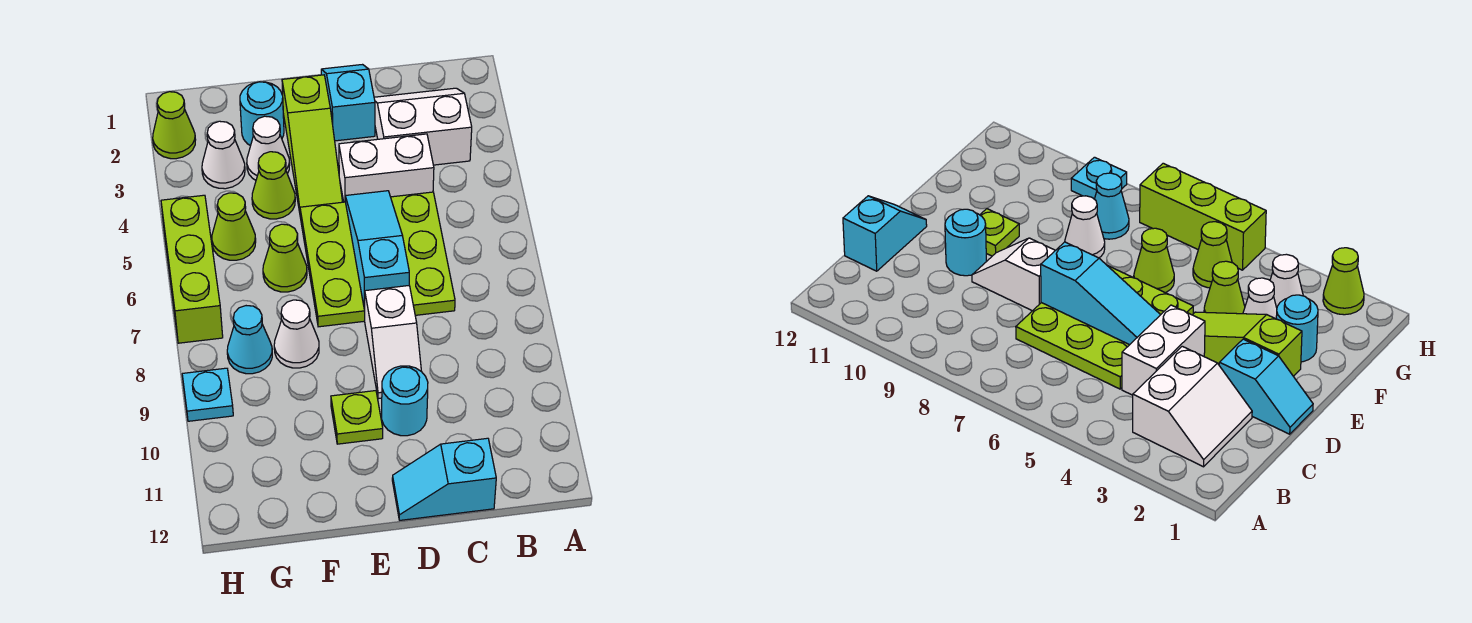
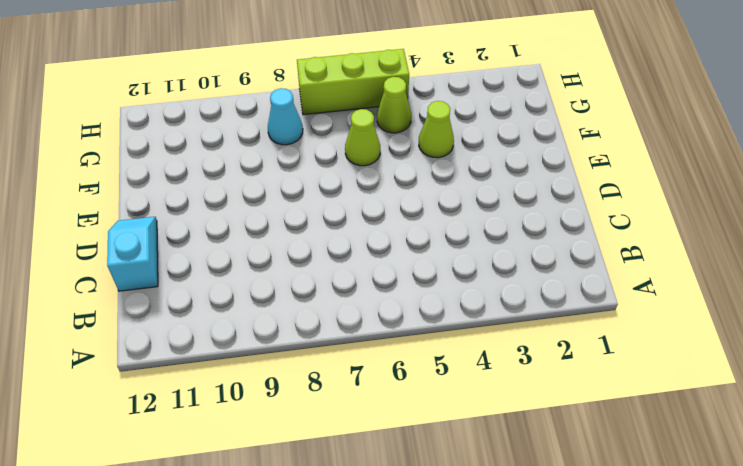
none -> white slope B2:C3 level 1 top 3
none -> white brick C4:D4 level 1
none -> lime plate C5:E7 level 1

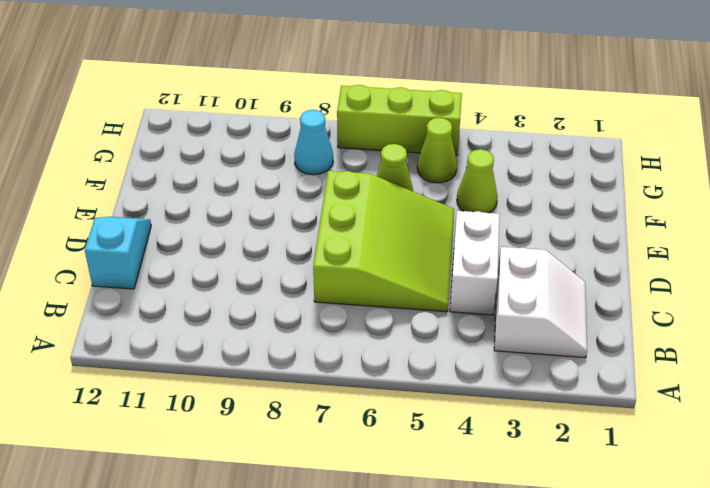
lime slope C5:E7 level 1 top 7 -> lime plate C5:E7 level 1
none -> cyan slope D1:D2 level 1 top 2
none -> white slope D8:D9 level 1 top 8
none -> cyan round brick D10 level 1

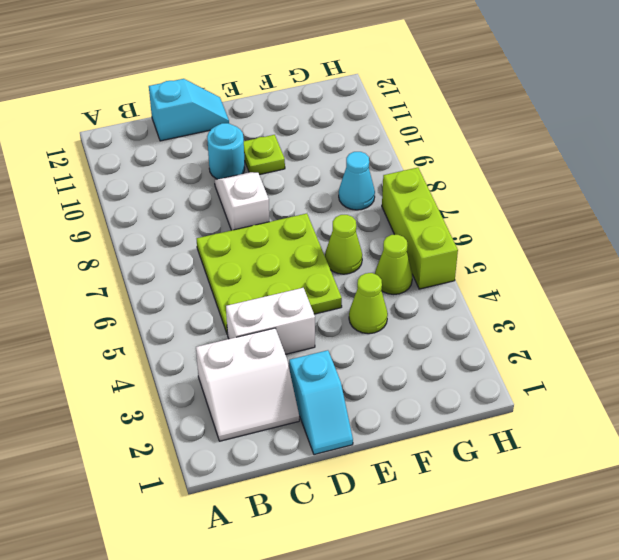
none -> lime slope E2:E4 level 1 top 2
none -> cyan round brick F2 level 1
none -> white cone F3 level 1

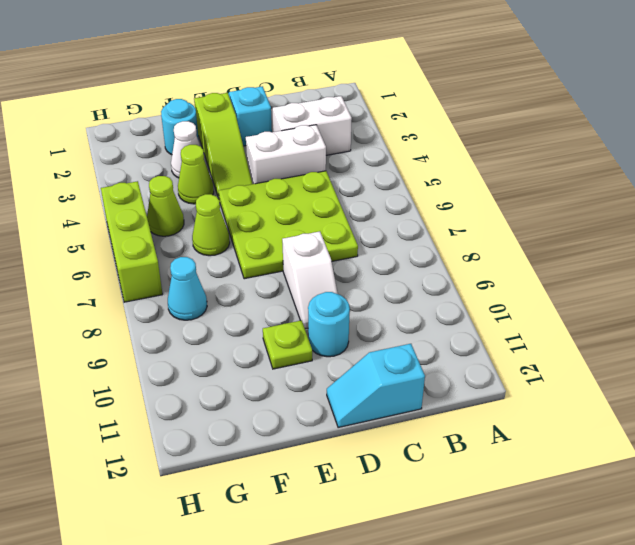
none -> white cone F8 level 1
none -> white cone G3 level 1
none -> lime cone H2 level 1

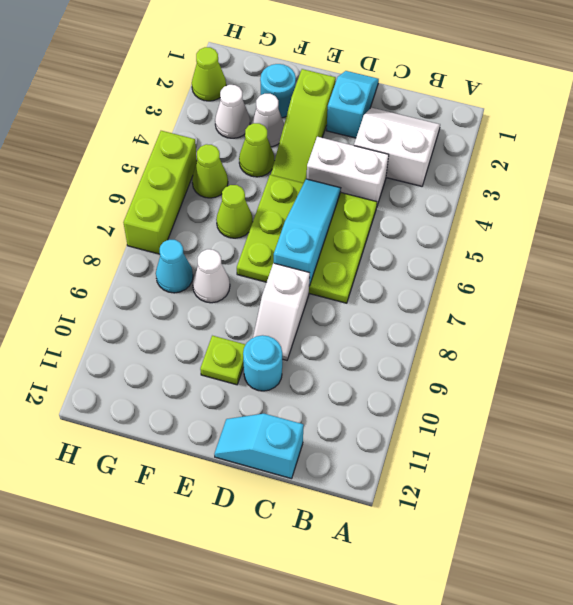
none -> cyan plate H9 level 1

